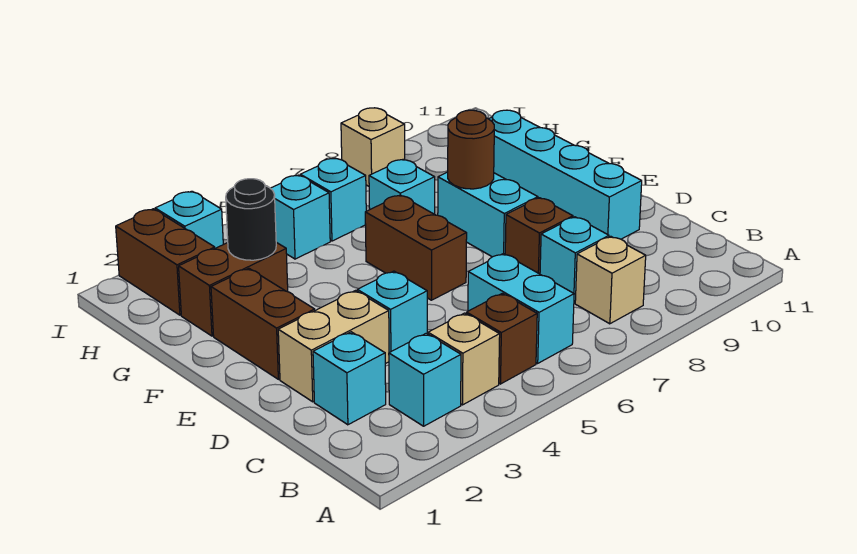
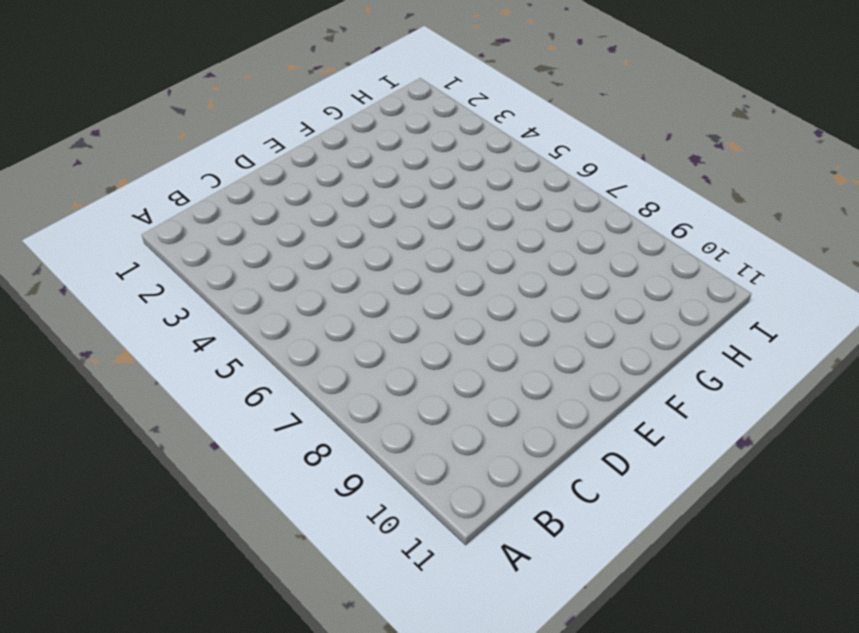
none -> cyan brick B3 level 1
none -> tan brick B4 level 1
none -> brown brick B5 level 1

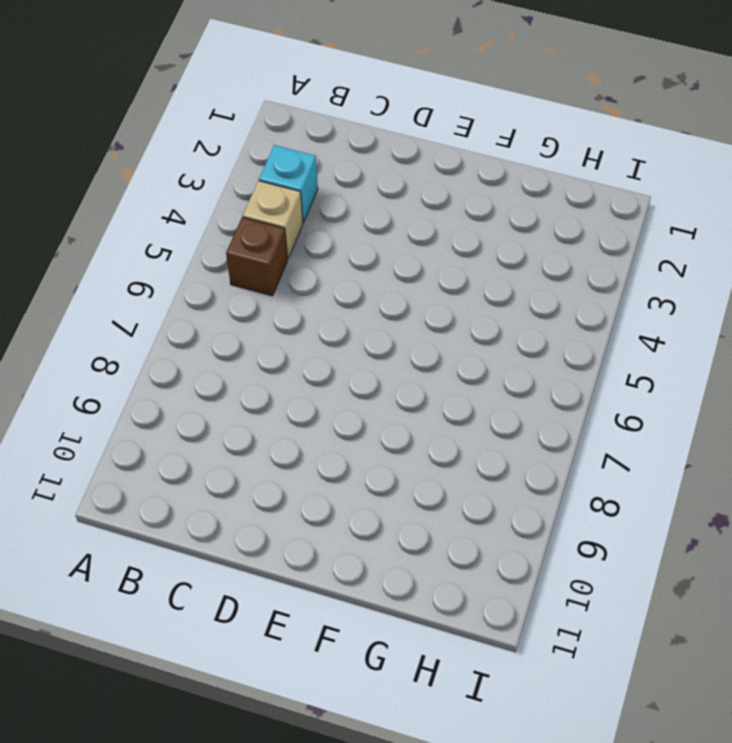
none -> cyan brick B6:C6 level 1
none -> tan brick B8 level 1
none -> cyan brick C2 level 1

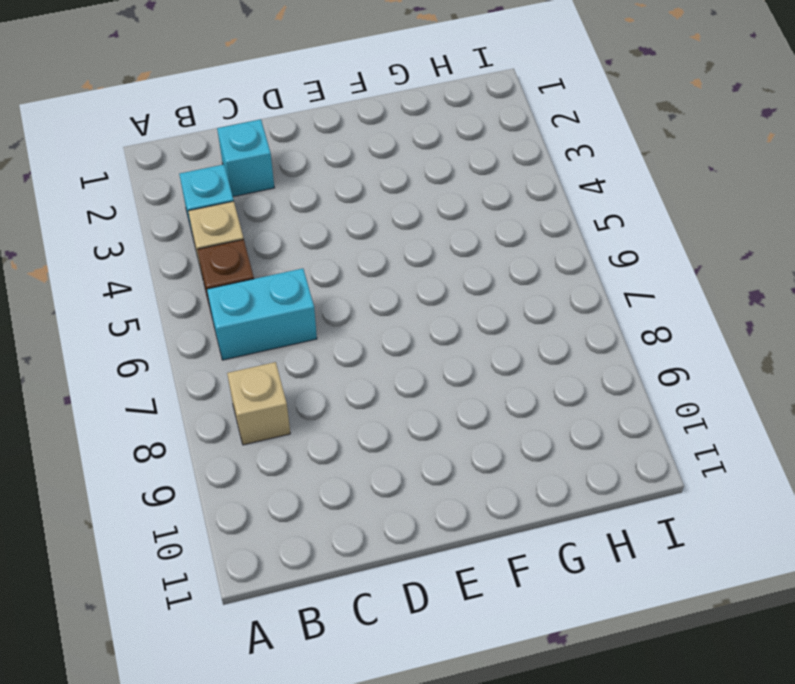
none -> cyan brick C8 level 1
none -> tan brick D2:D3 level 1
none -> cyan brick D4 level 1

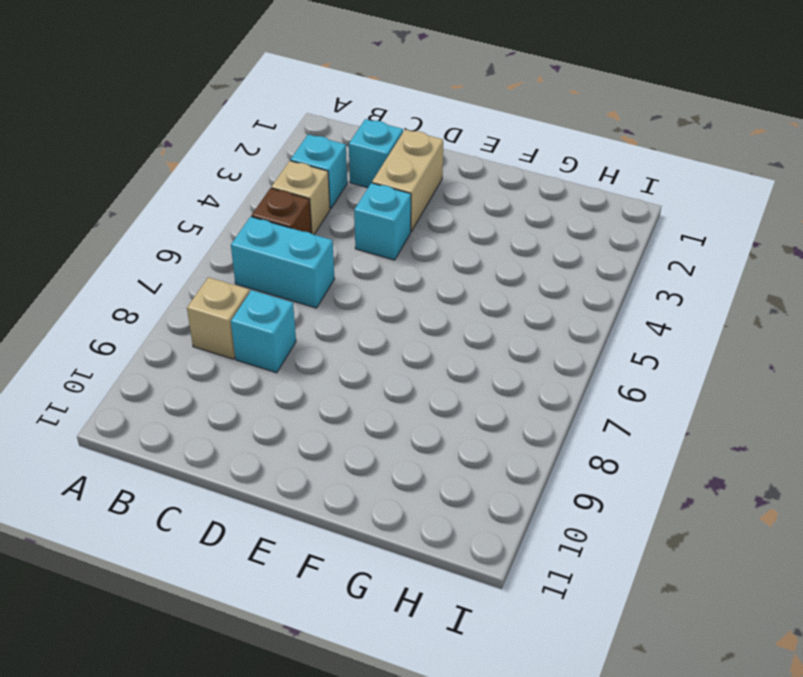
none -> brown brick D8 level 1
none -> cyan brick D10:G10 level 1
none -> brown brick E2:F2 level 1

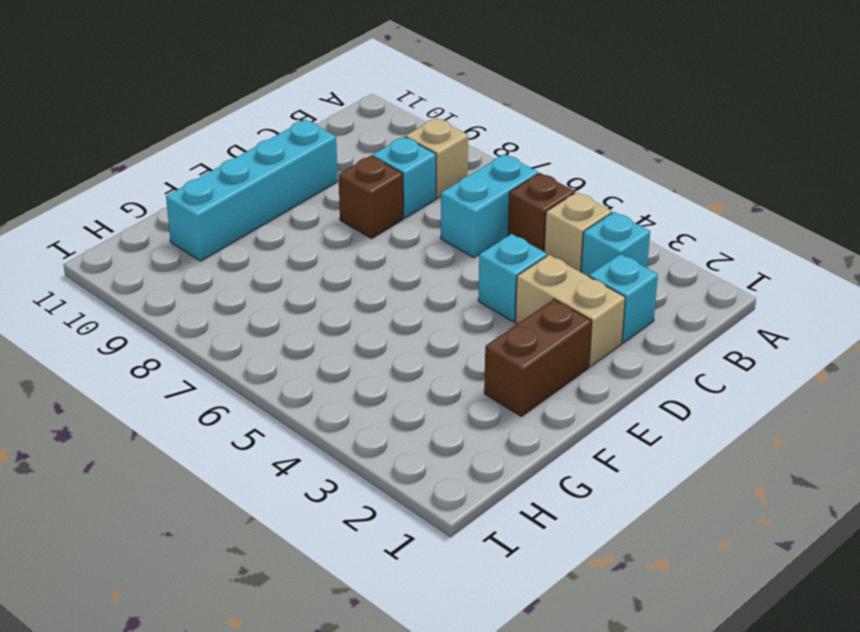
none -> brown brick E6:F6 level 1
none -> cyan brick E8:F8 level 1
none -> brown brick G2:G3 level 1

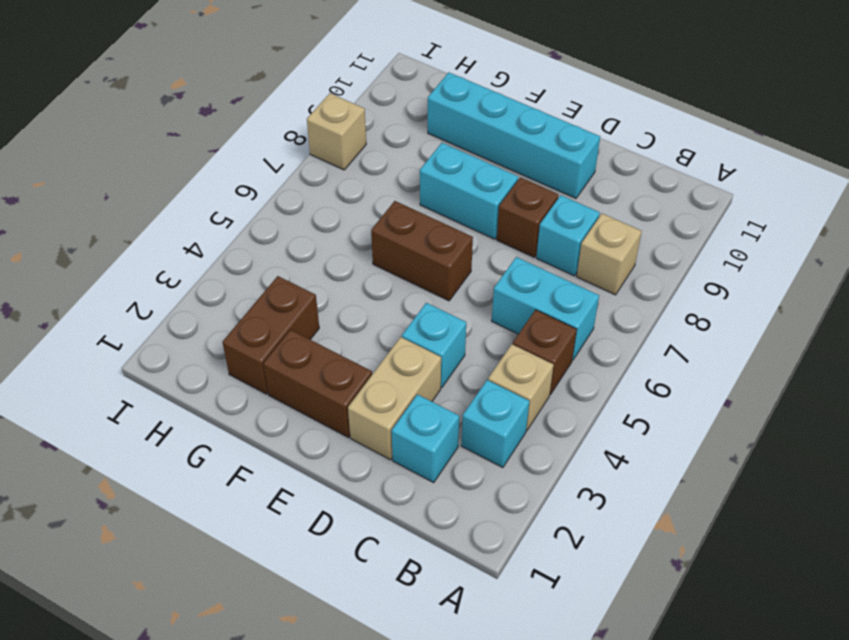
none -> cyan brick G7 level 1
none -> brown brick H2:I2 level 1
none -> cyan brick H5 level 1

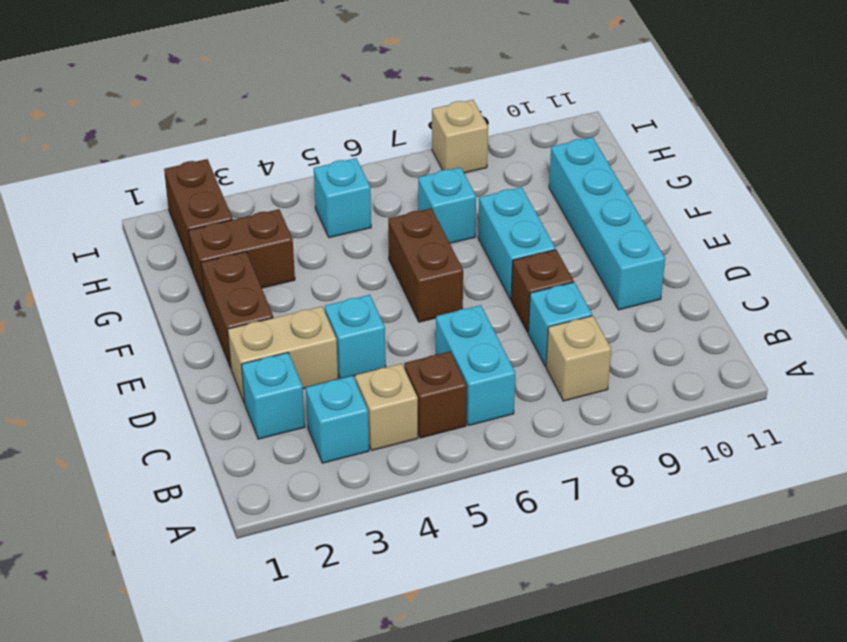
none -> cyan brick H6 level 1
none -> cyan brick I3 level 1
none -> brown round brick F8 level 2

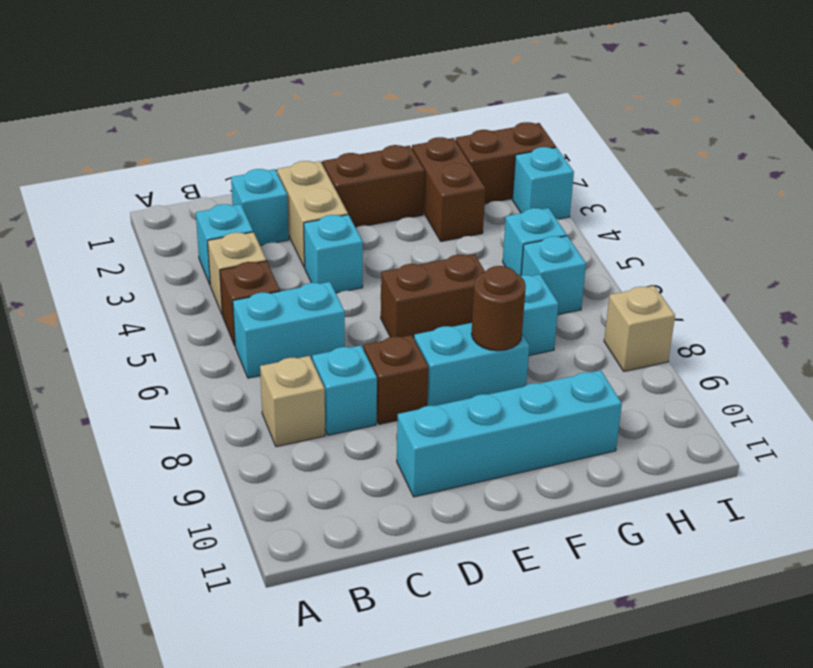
none -> black round brick G3 level 2

